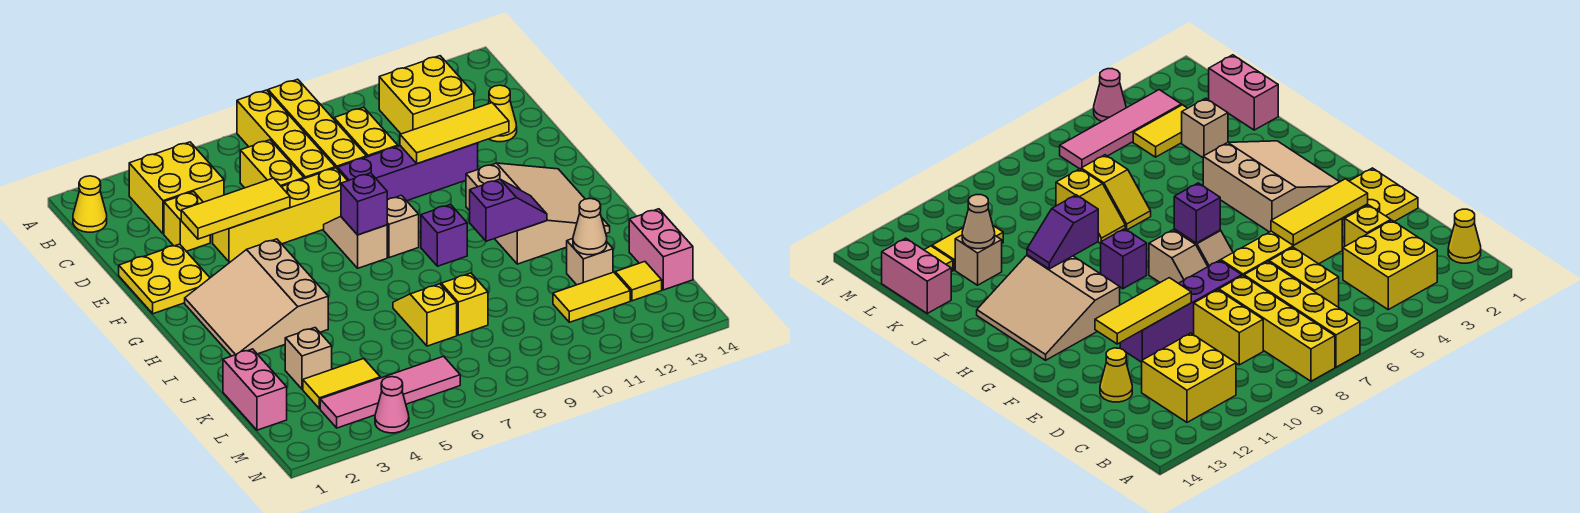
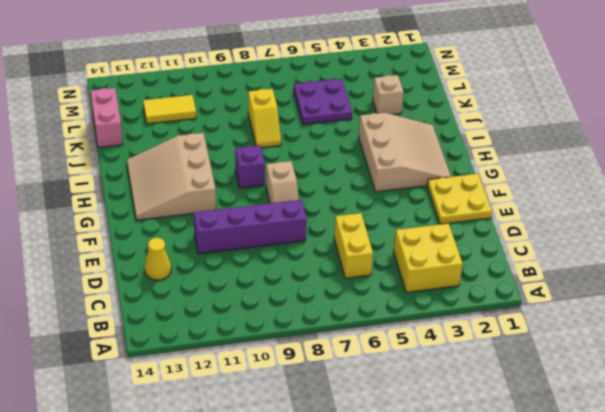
purple plate K5:L6 level 1 -> none
none -> yellow brick A7:D7 level 1
none -> yellow brick A8:D8 level 1
none -> yellow cone B1 level 1
none -> yellow brick B11:C12 level 1

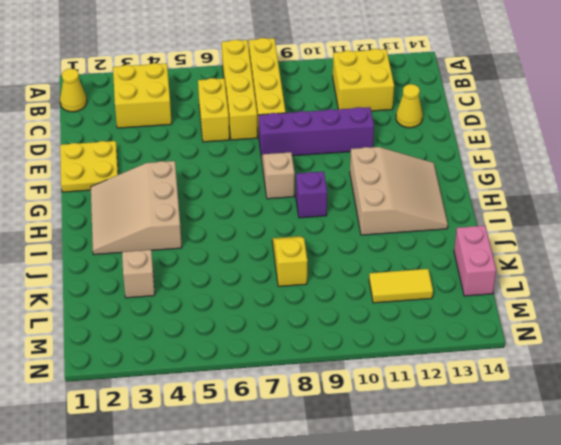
none -> yellow brick C9:D9 level 1
none -> yellow brick D3 level 1
none -> yellow brick E4:E7 level 1
none -> tan slope F7:G7 level 1 top G

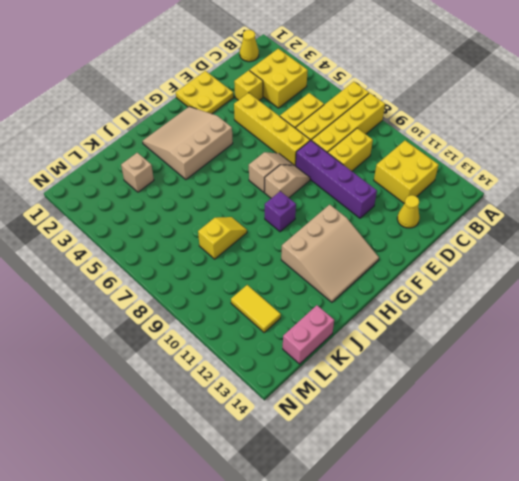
none -> yellow slope J7:K7 level 1 top K
none -> pink brick K1:L1 level 1
none -> tan brick K12 level 1
none -> yellow tile L3:L4 level 1

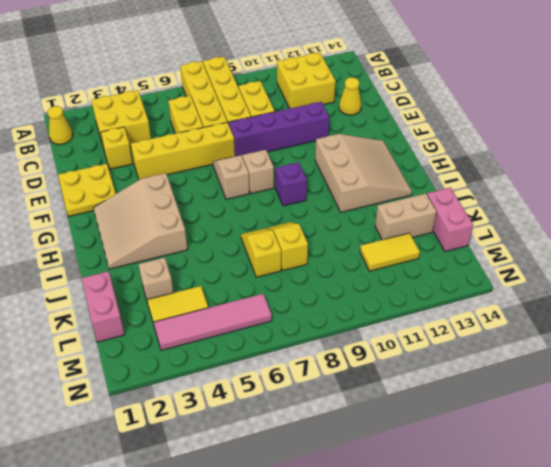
tan brick K12:K13 level 1 -> tan brick K12 level 1
none -> yellow tile L13 level 1
none -> pink cone N4 level 1
none -> yellow tile E3:E5 level 2
none -> yellow tile E10:E12 level 2

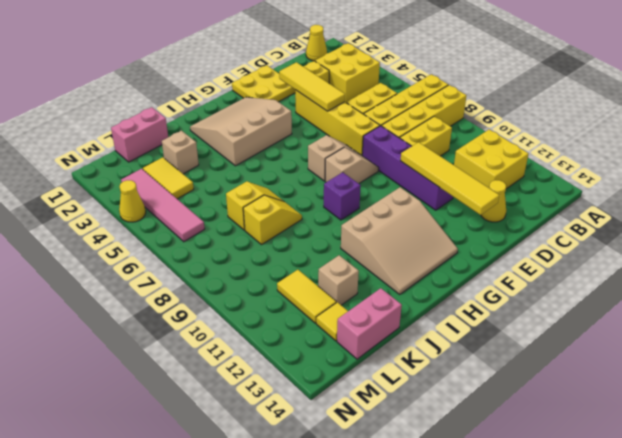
yellow tile E10:E13 level 2 -> yellow tile E10:E12 level 2
yellow cone N4 level 1 -> pink cone N4 level 1
none -> purple brick G7 level 2
none -> purple slope I10:I11 level 2 top 10
none -> tan cone K12 level 2

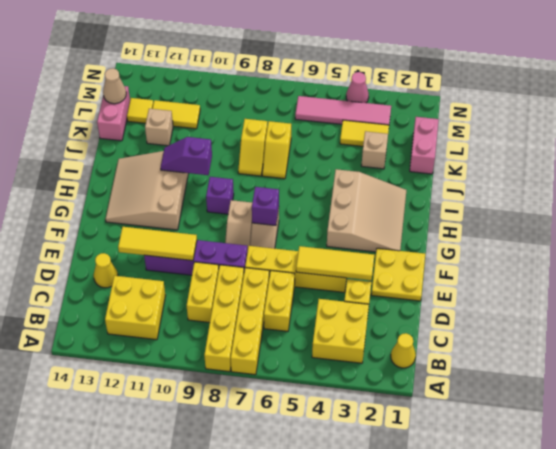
tan cone L14 level 2 -> tan cone K12 level 2

